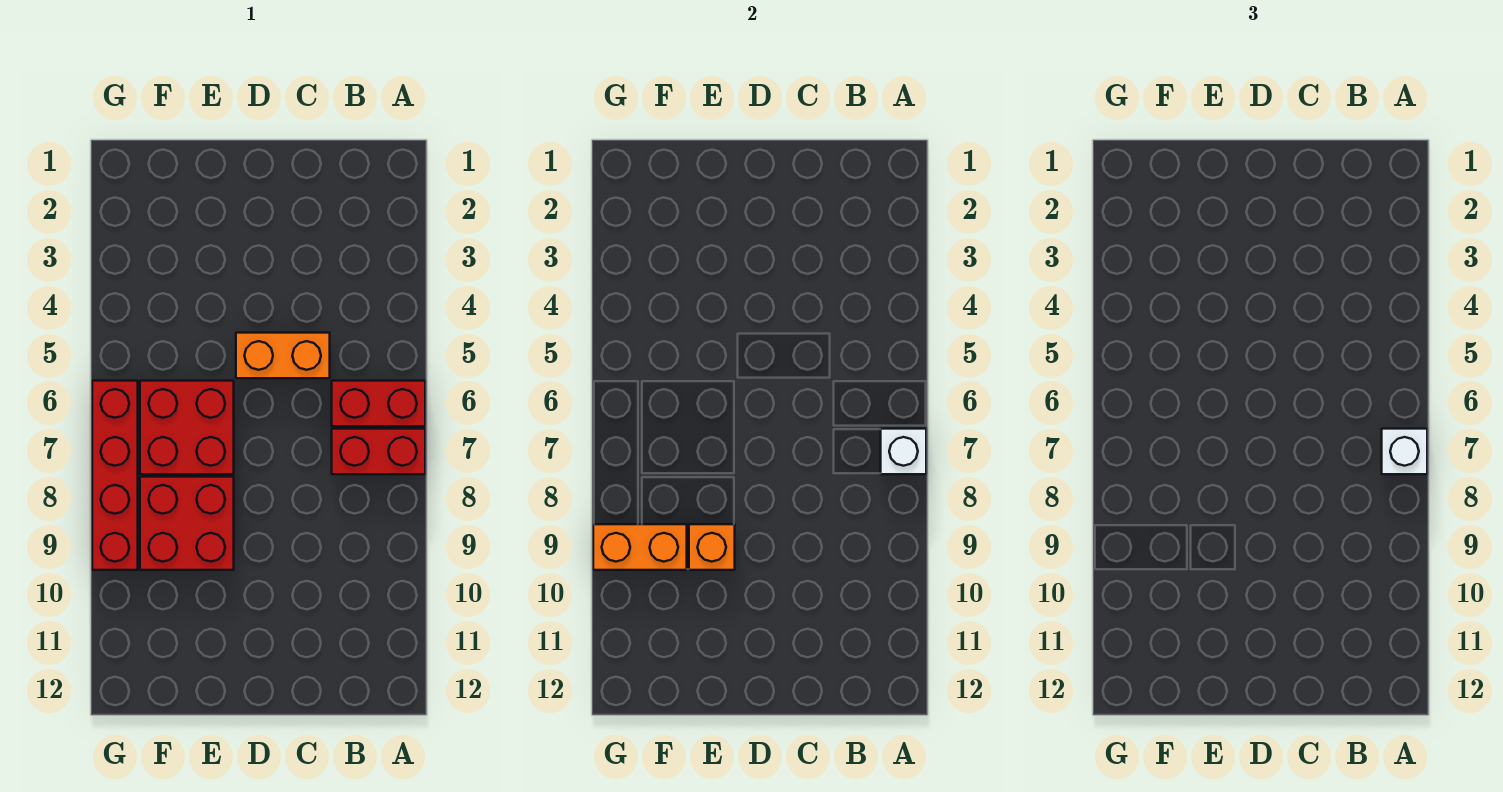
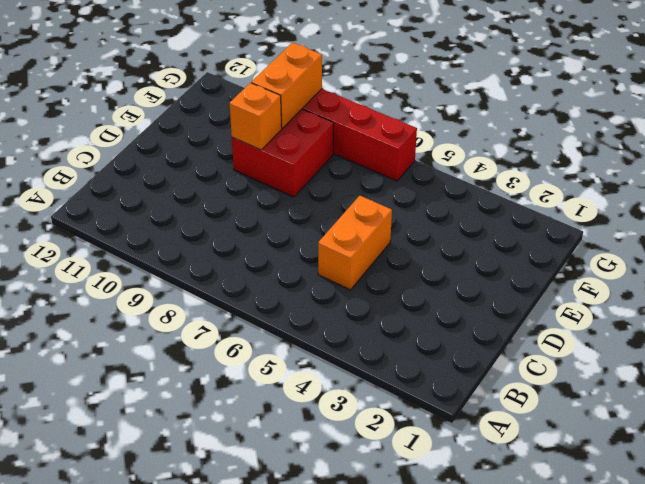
none -> red brick A6:B6 level 1
none -> red brick A7:B7 level 1

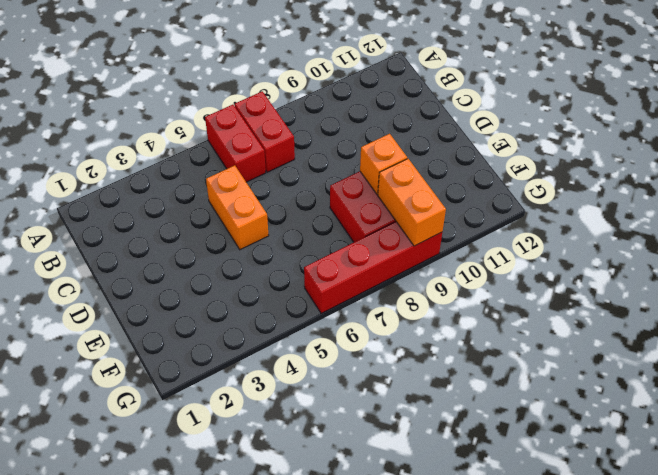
none -> red brick E6:F7 level 1
none -> white brick A7 level 2

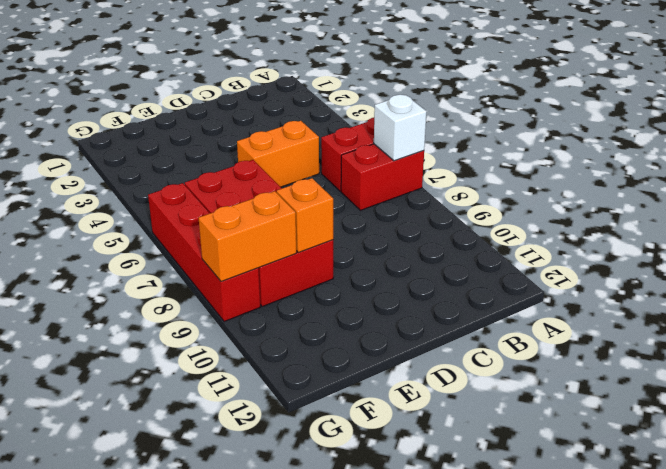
none -> white brick A7 level 3

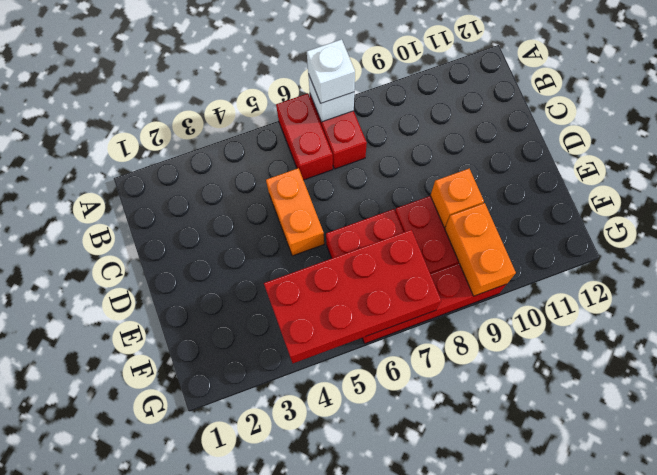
red brick F4:G7 level 2 -> none

